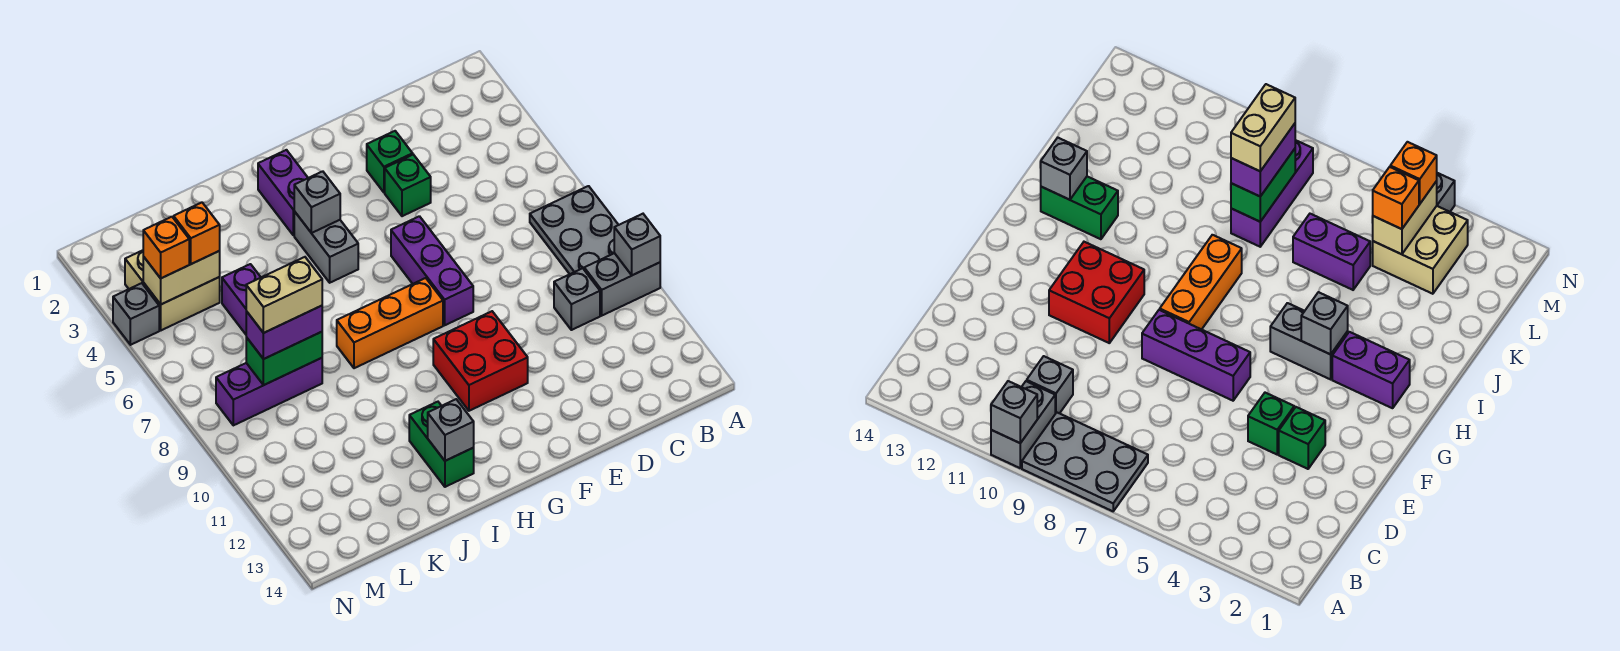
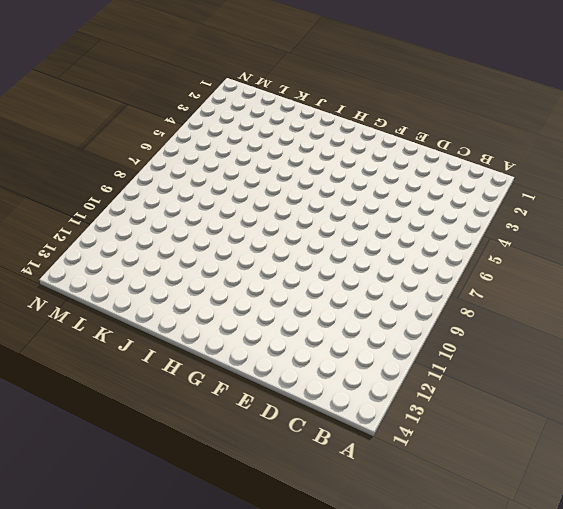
none -> grey plate A7:B9 level 1
none -> grey brick A10:B10 level 1
none -> grey brick C10 level 1

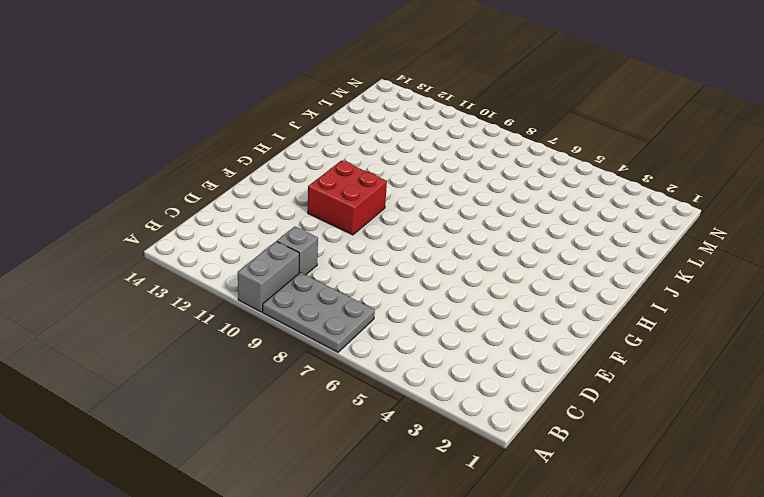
none -> green brick E3 level 1
none -> green brick E4 level 1
none -> purple brick F6:F8 level 1

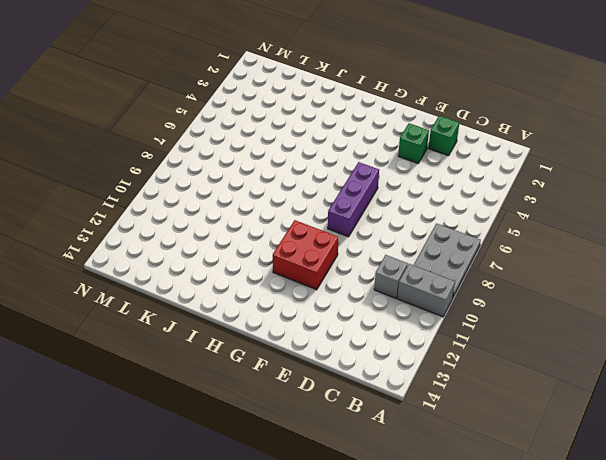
green brick D2 level 1 -> green brick E4 level 1
none -> orange brick G8:I8 level 1
none -> purple brick H2:H3 level 1
none -> grey brick H4:H5 level 1

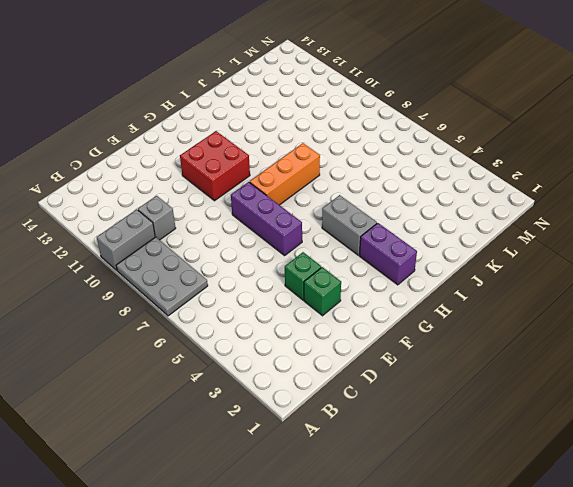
none -> green brick I12:I13 level 1
none -> purple brick K5:K6 level 1
none -> purple brick K8:M8 level 1

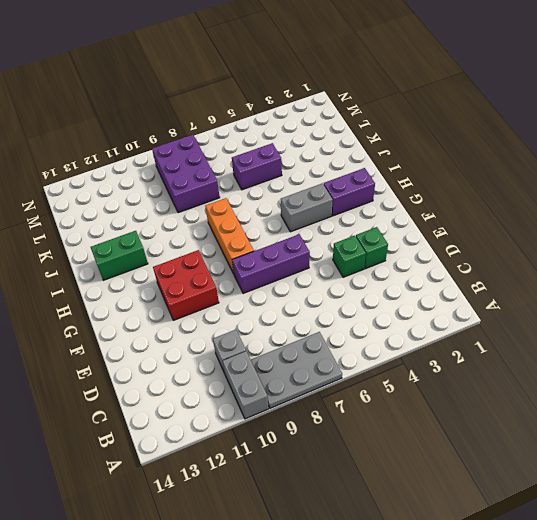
purple brick K8:M9 level 1 -> purple brick K8:M8 level 1
none -> tan brick L3:M4 level 1
none -> grey brick N4 level 1
none -> grey brick A10 level 2

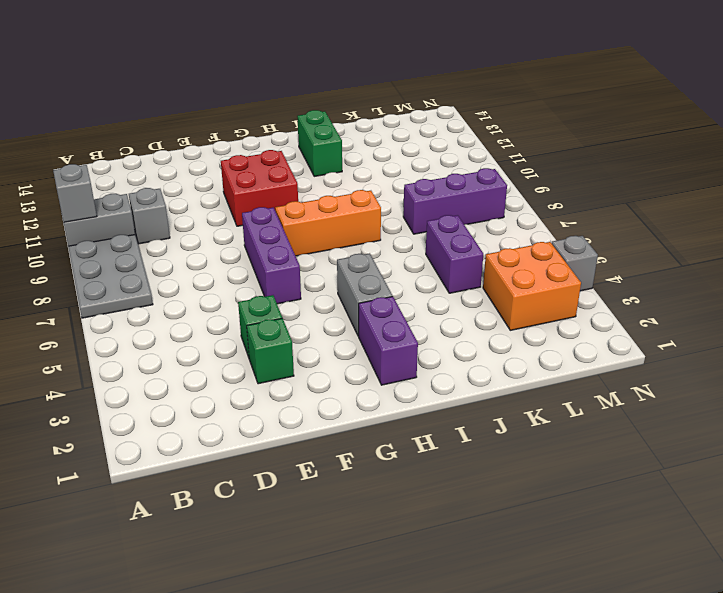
orange brick L3:M4 level 1 -> tan brick L3:M4 level 1
none -> grey brick H4 level 2
none -> grey brick I13 level 2
none -> green brick K8:L8 level 2

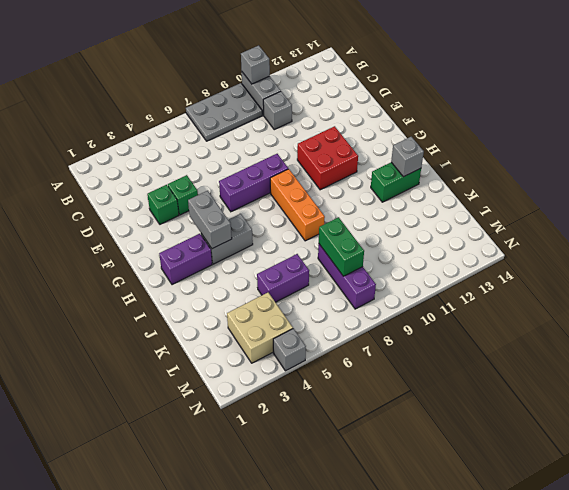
grey brick G4:H4 level 2 -> grey brick H4 level 2
none -> tan brick L4:M4 level 2
none -> purple brick K8:L8 level 3
none -> orange brick L4 level 3

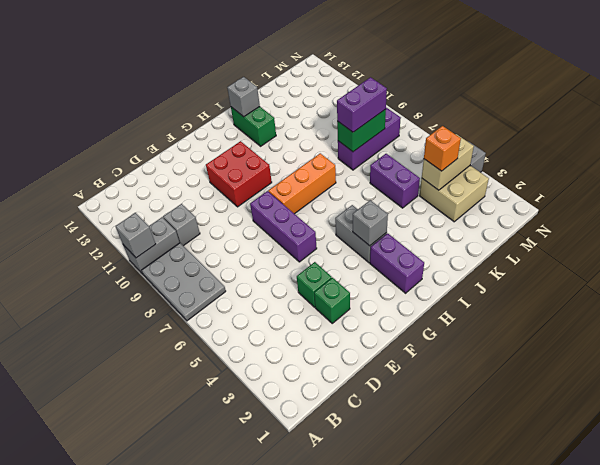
none -> orange brick M4 level 3
none -> tan brick K8:L8 level 4

